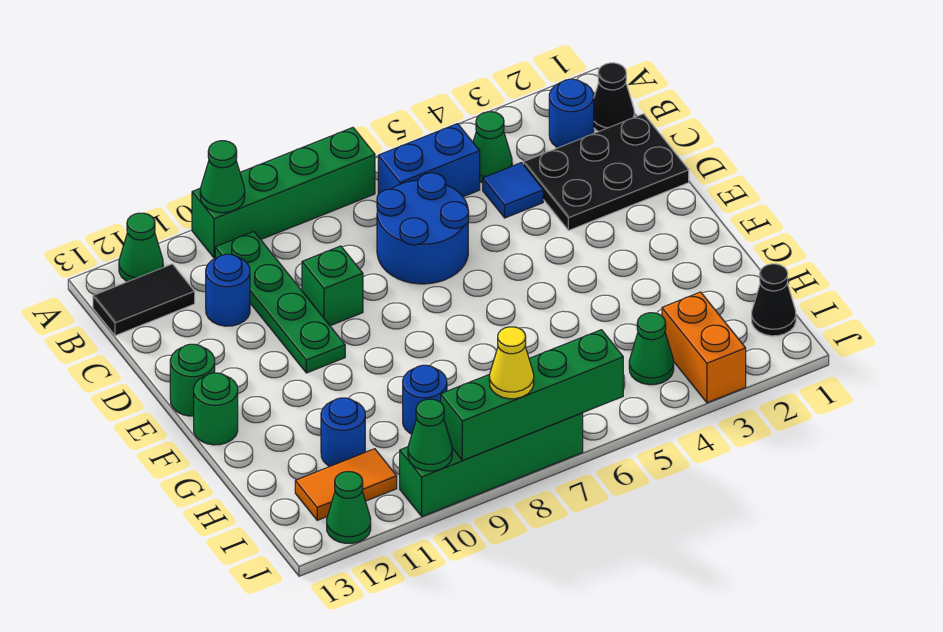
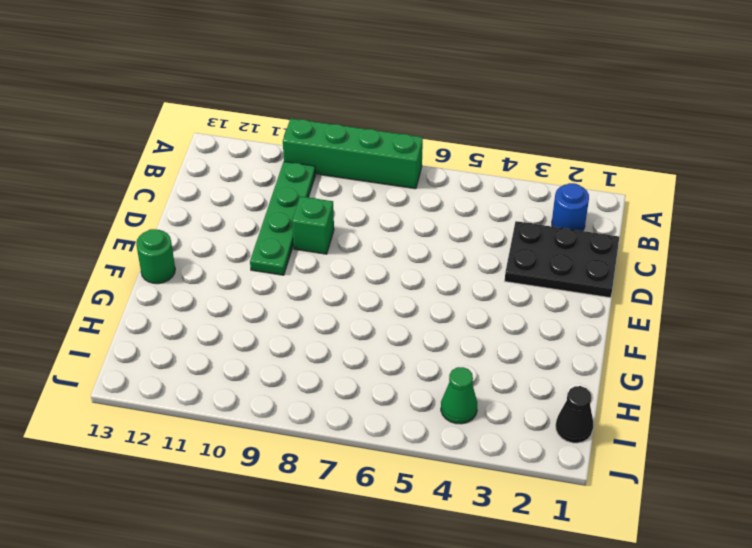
none -> green cone A12 level 1
none -> black cone B1 level 1
none -> green cone B4 level 1

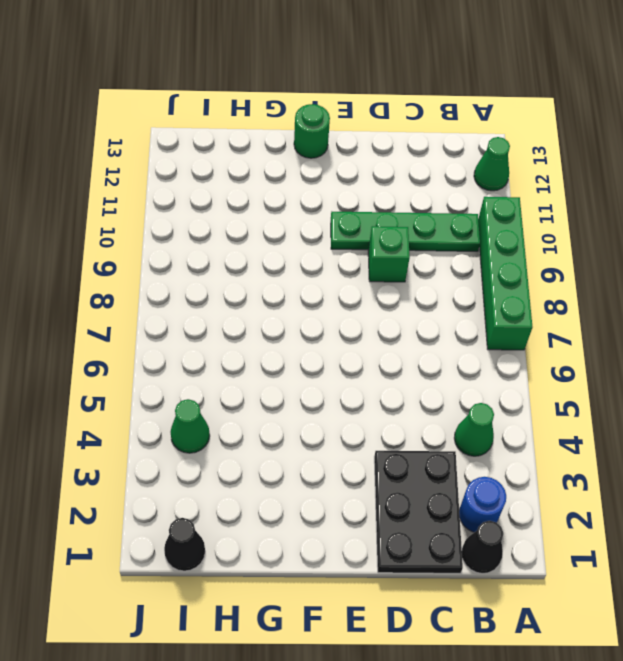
none -> blue brick B5:B6 level 1
none -> black tile B12:B13 level 1
none -> blue tile C4 level 1

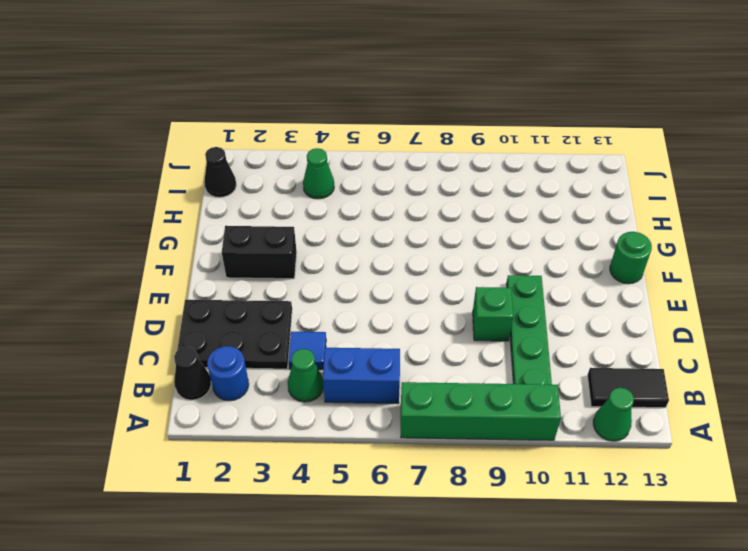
black brick F2:F3 level 1 -> none
none -> blue round brick C6:D7 level 1
none -> blue round brick C11 level 1
none -> green round brick E13 level 1

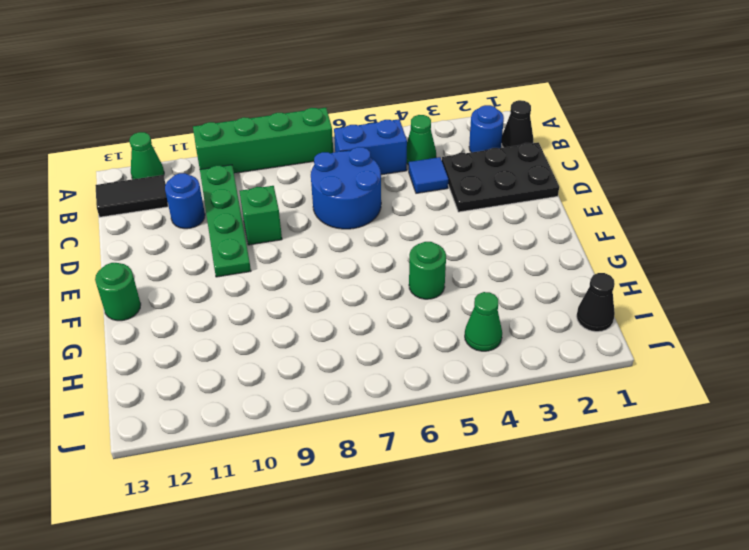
green round brick G5 level 1 -> green round brick E13 level 1
none -> blue round brick H9 level 1
none -> blue round brick H11 level 1
none -> orange brick I3:J3 level 1

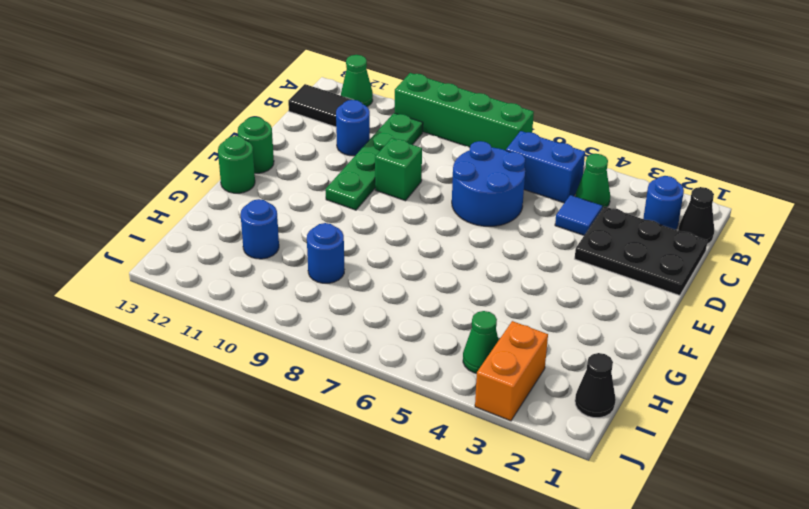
none -> orange tile I11:I12 level 1
none -> green brick J7:J10 level 1
none -> green cone J12 level 1

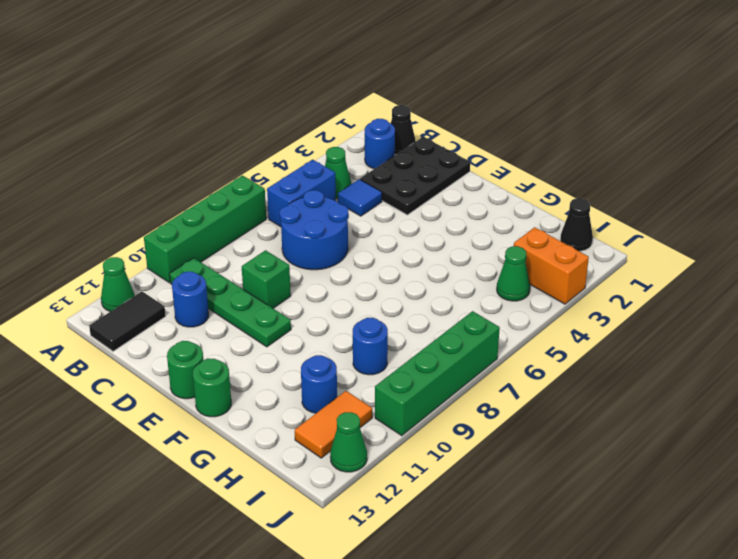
none -> green cone A10 level 2
none -> green brick J6:J9 level 2
none -> green cone J10 level 2

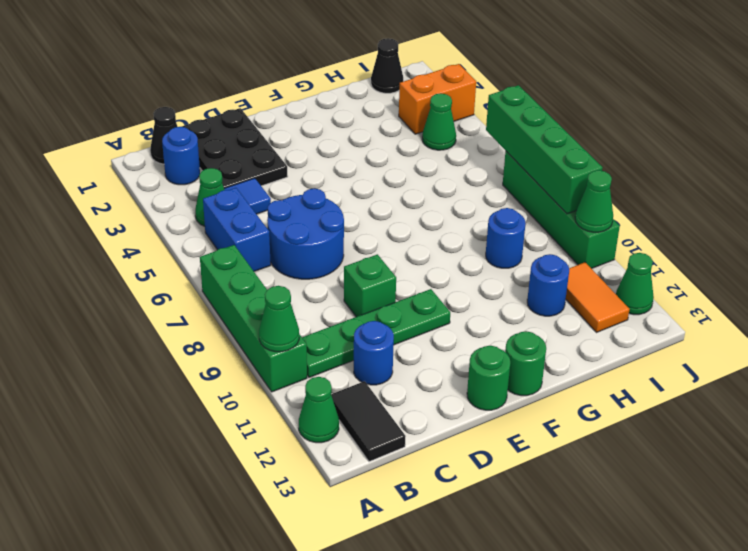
none -> yellow cone J8 level 3

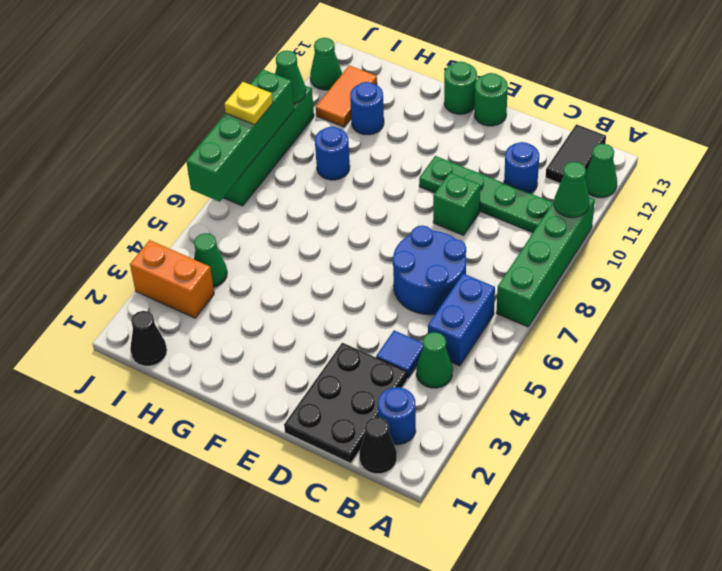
yellow plate J8 level 3 -> yellow cone J8 level 3

